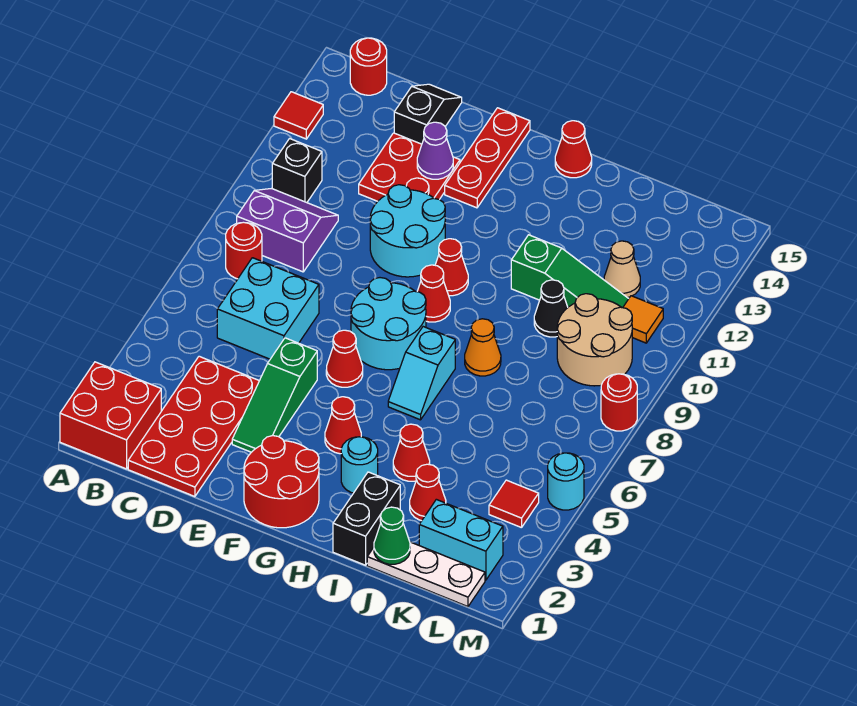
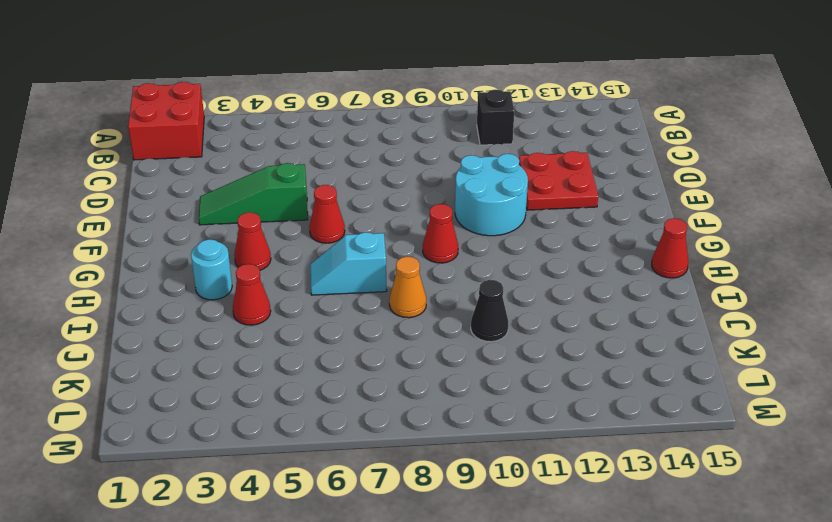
none -> red tile A13 level 1
none -> red round brick B8 level 1
none -> purple slope B9:C10 level 1 top 9
none -> red round brick B15 level 1

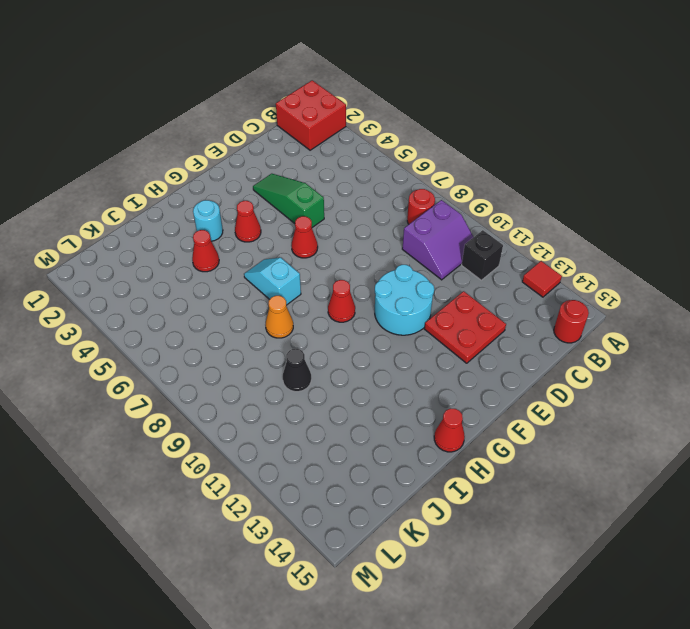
none -> red plate C1:D4 level 1
none -> cyan brick C6:D7 level 1
none -> black slope D14:D15 level 1 top 14
none -> red round brick F1:G2 level 1

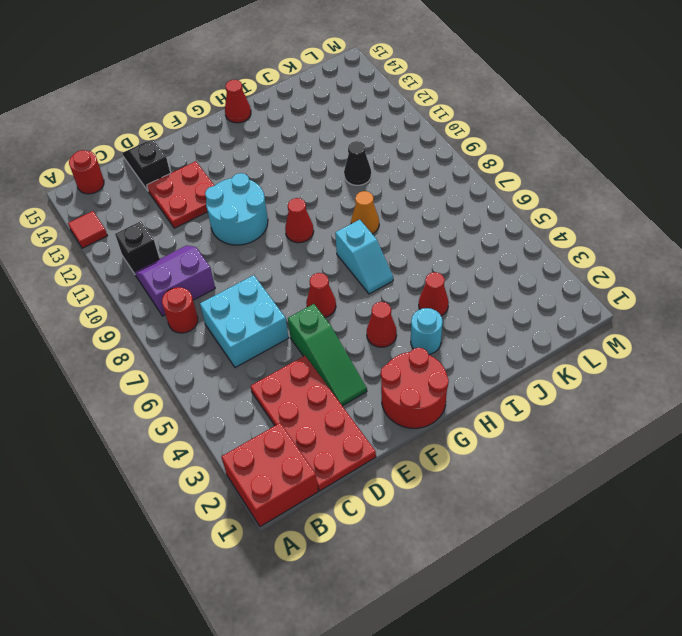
none -> cyan round brick F7:G8 level 1
none -> red plate F13:F15 level 1
none -> red cone G10 level 1
none -> black brick I1:I2 level 1

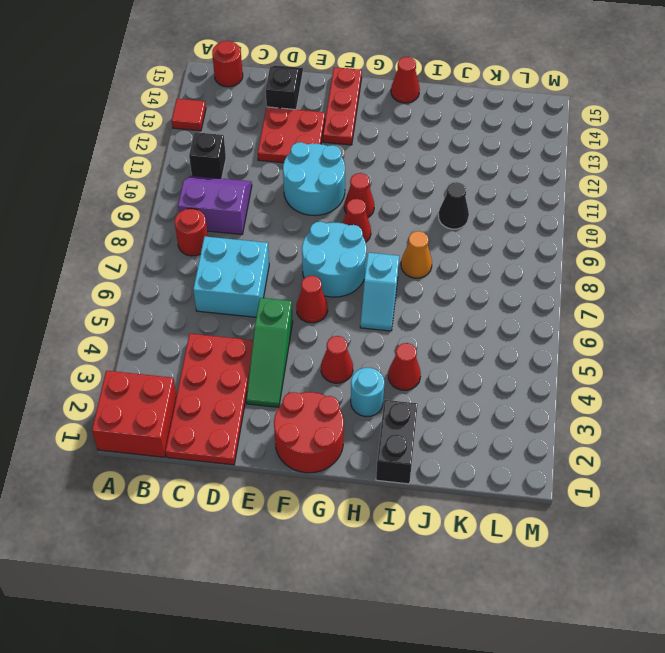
none -> green slope I11:K11 level 1 top I
none -> white plate J1:L1 level 1
none -> red cone J3 level 1
none -> cyan brick K2:L2 level 1

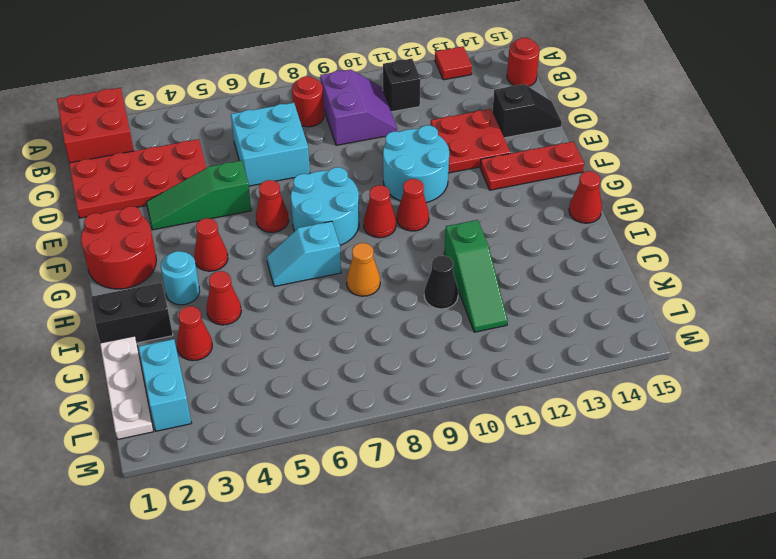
none -> tan round brick K9:L10 level 1
none -> tan cone K12 level 1
none -> red tile L4 level 1
none -> orange tile L11 level 1

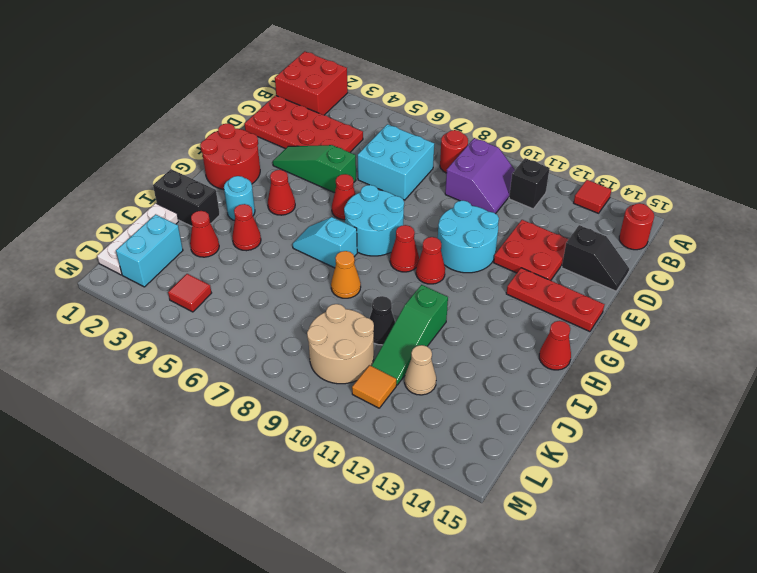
none -> cyan round brick M5 level 1
none -> red round brick M8 level 1
none -> purple cone E13 level 2
none -> green cone J1 level 2

